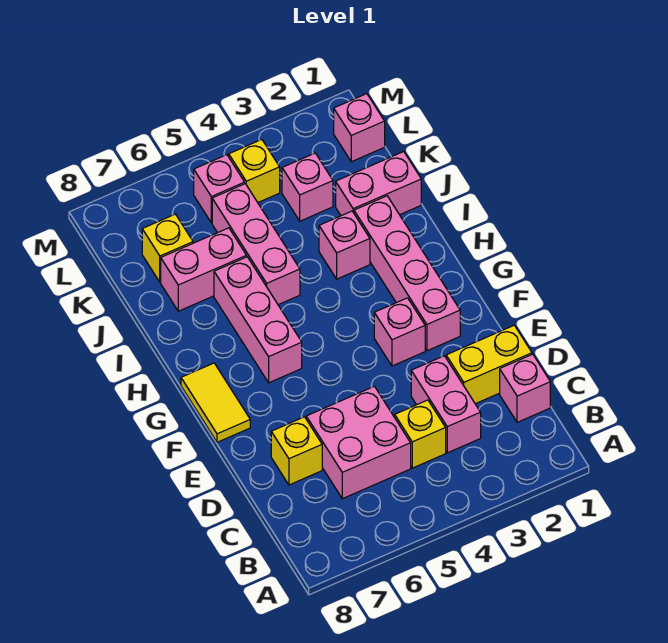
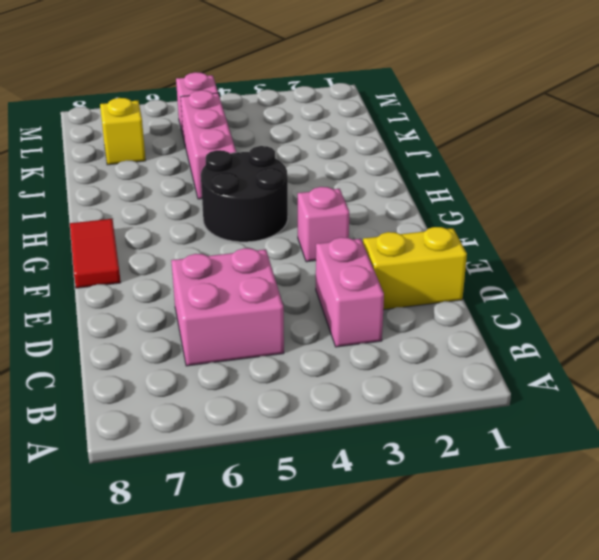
red tile F8:G8 level 1 -> yellow tile F8:G8 level 1
black round brick G4:H5 level 1 -> none
none -> pink brick C1 level 1
none -> yellow brick C4 level 1
none -> yellow brick D7 level 1

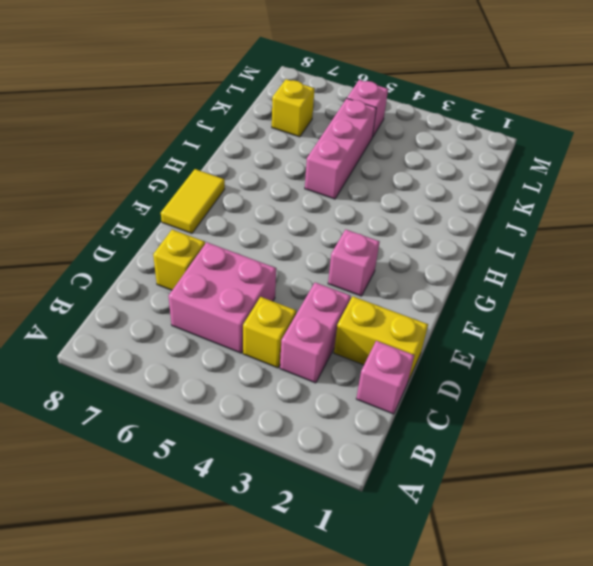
none -> pink brick F2:I2 level 1
none -> pink brick G6:I6 level 1
none -> pink brick I3 level 1

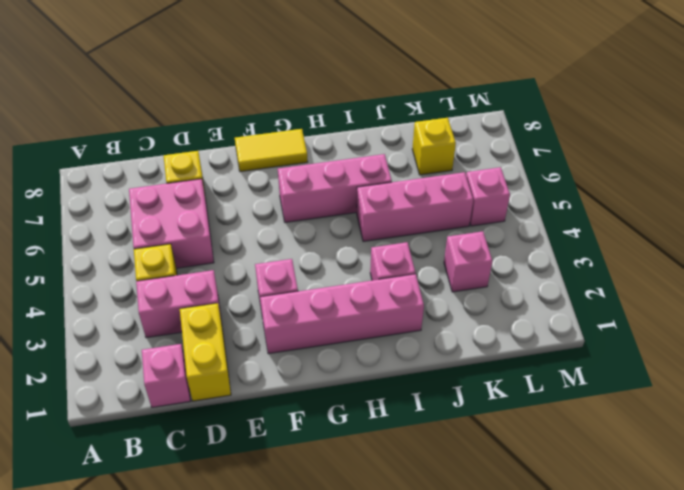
none -> pink brick J1:J2 level 1
none -> pink brick J6:J7 level 1
none -> pink brick L1 level 1

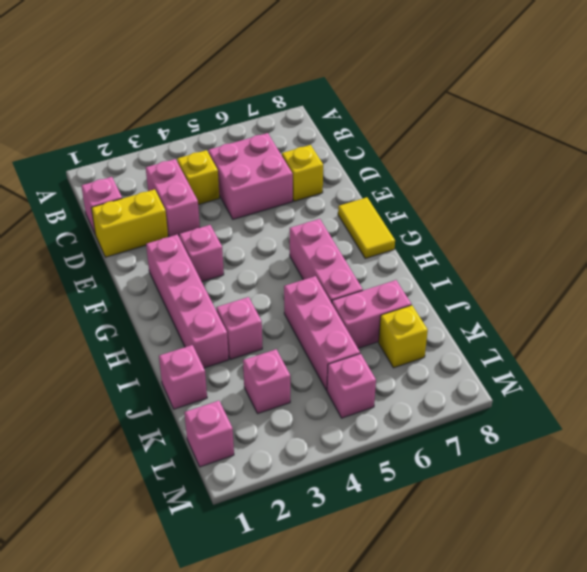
pink brick J1 level 1 -> pink brick J1:J2 level 1
none -> yellow brick L4 level 1

